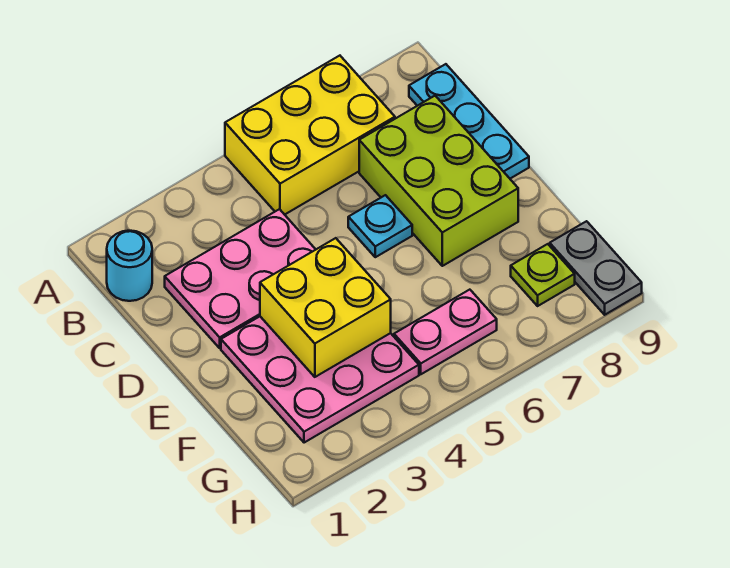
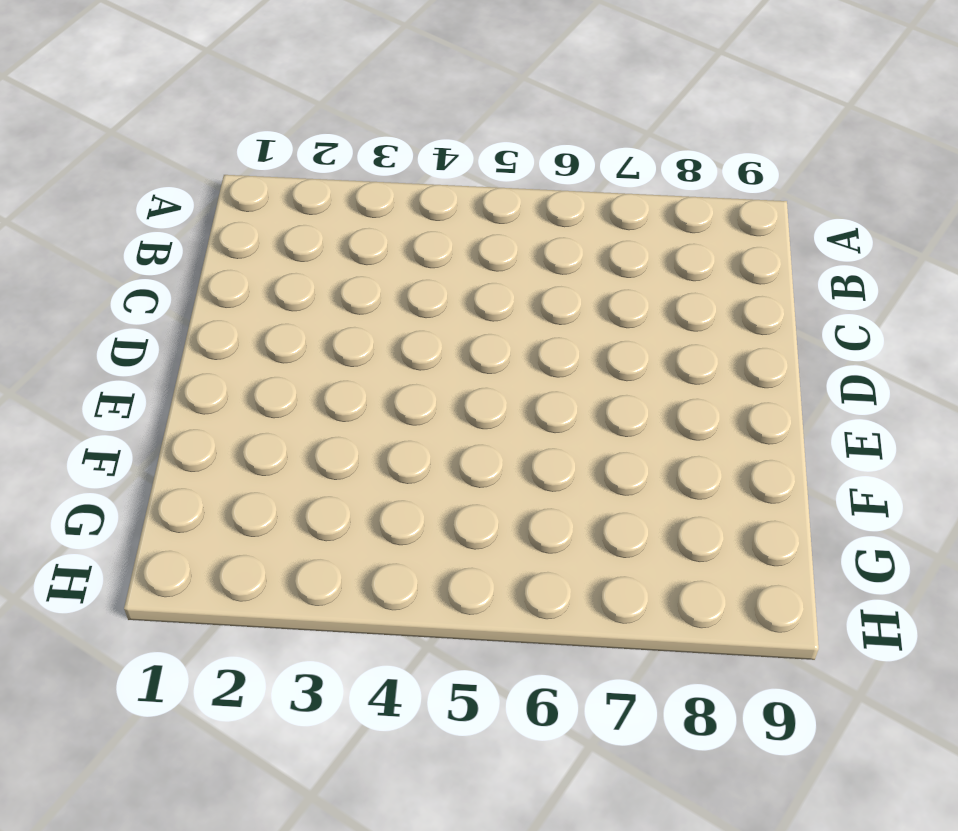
none -> yellow brick A5:B7 level 1
none -> cyan round brick B1 level 1

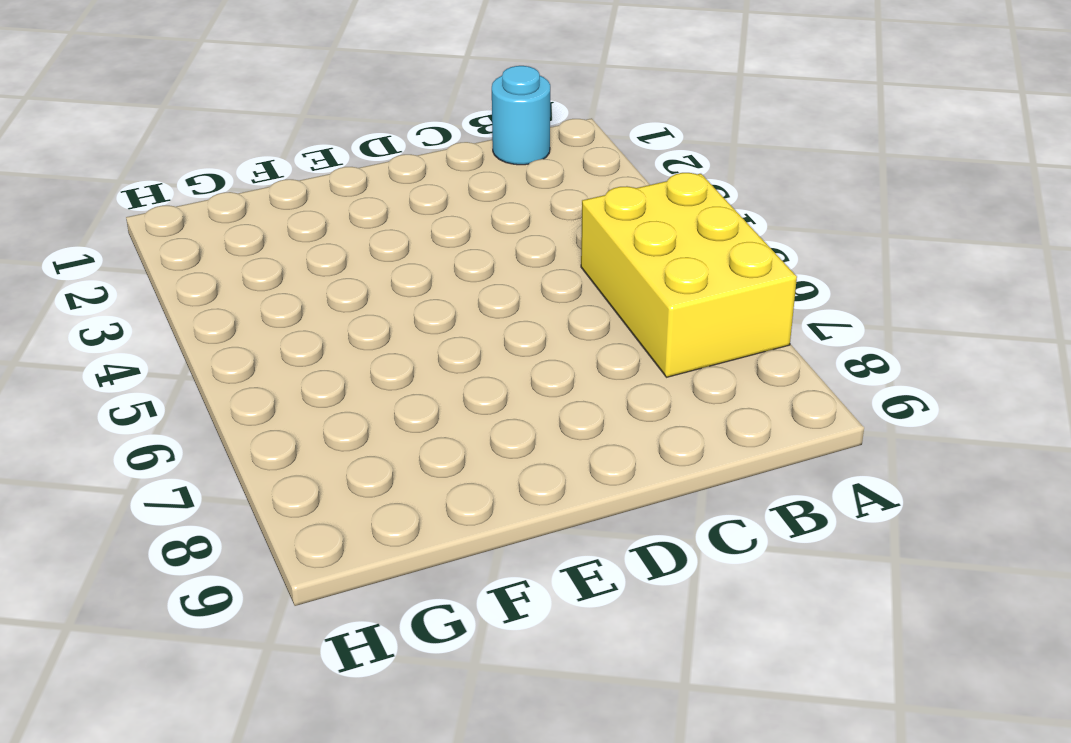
none -> cyan plate B9:D9 level 1
none -> pink plate C2:D4 level 1

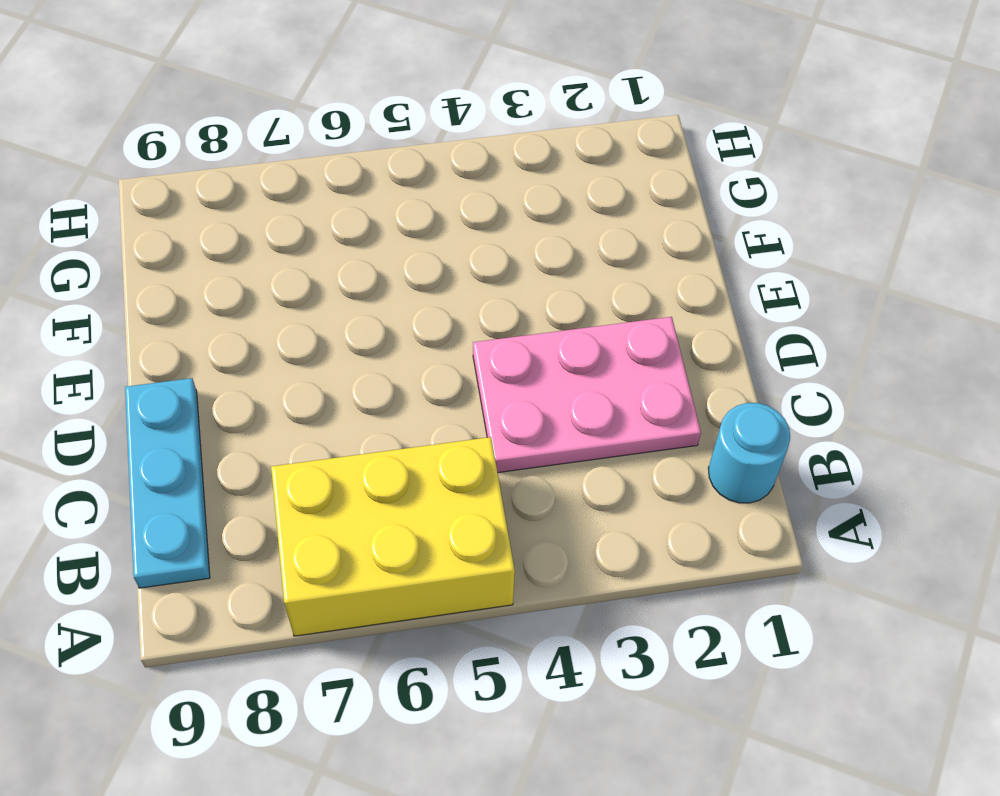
none -> lime brick C7:E8 level 1
none -> cyan plate D6 level 1

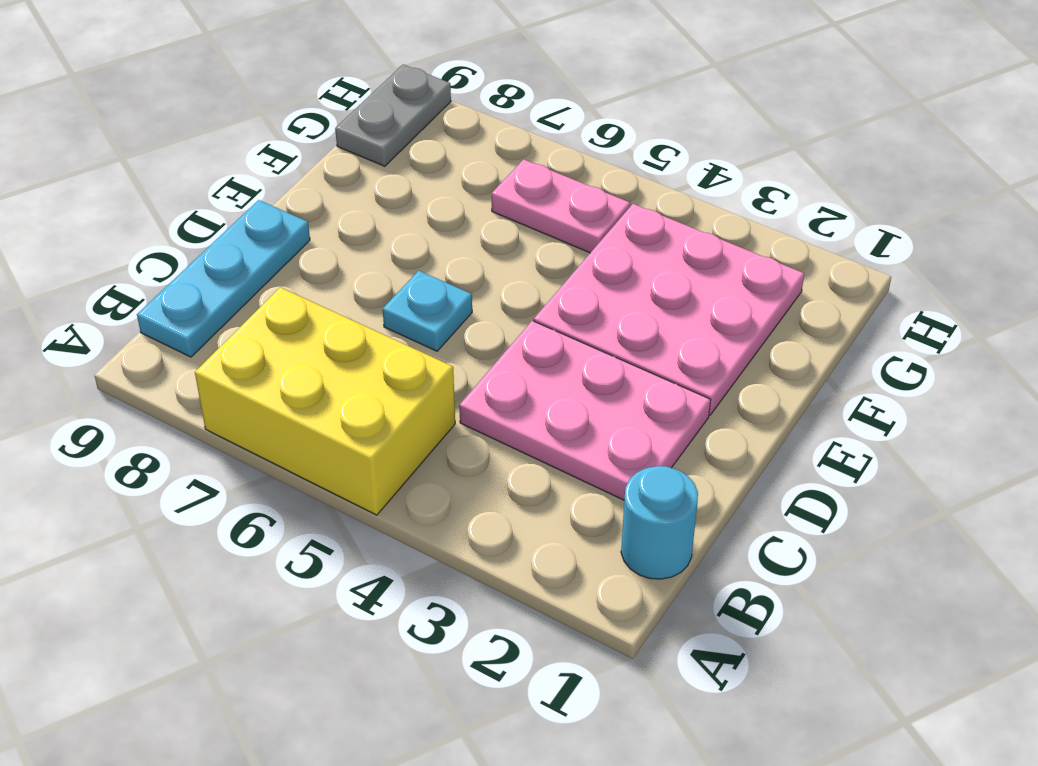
none -> lime brick C7:E8 level 1
none -> lime plate G8 level 1

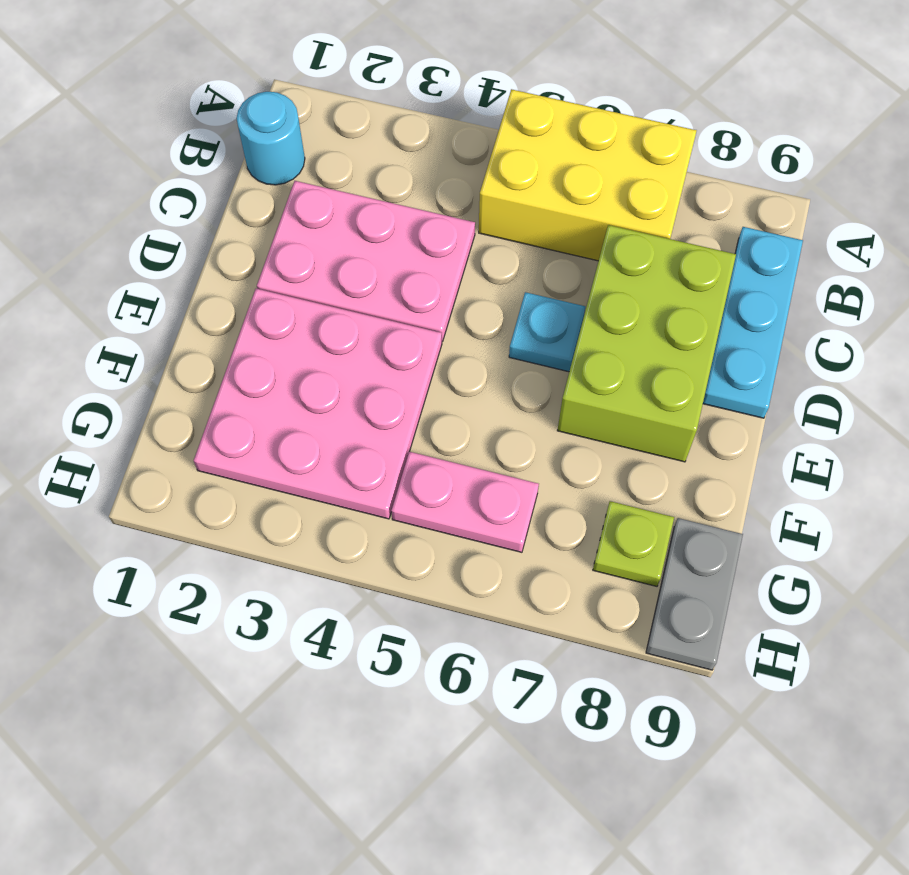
none -> yellow brick E3:F4 level 2

